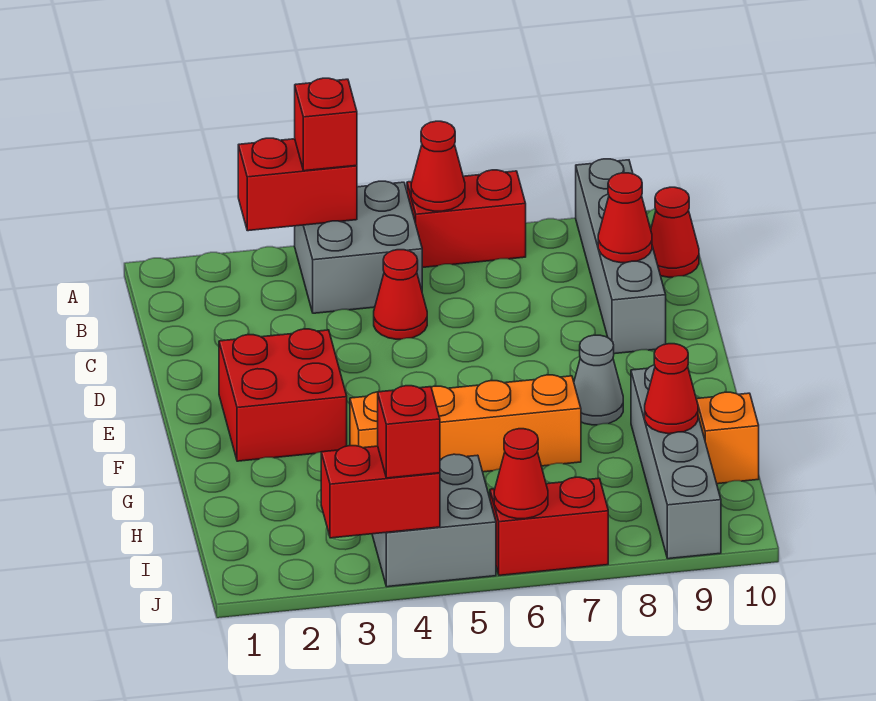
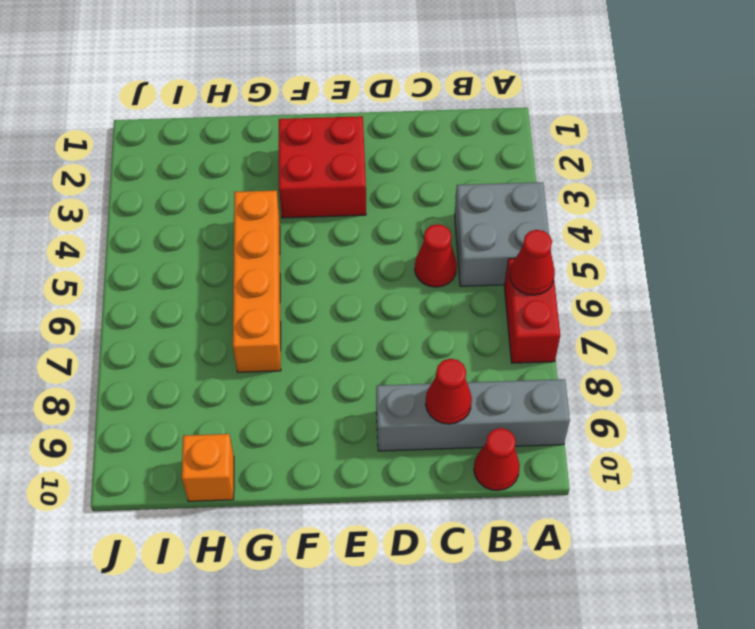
none -> grey cone F8 level 1
none -> grey brick G9:J9 level 1
none -> grey brick I4:J5 level 1

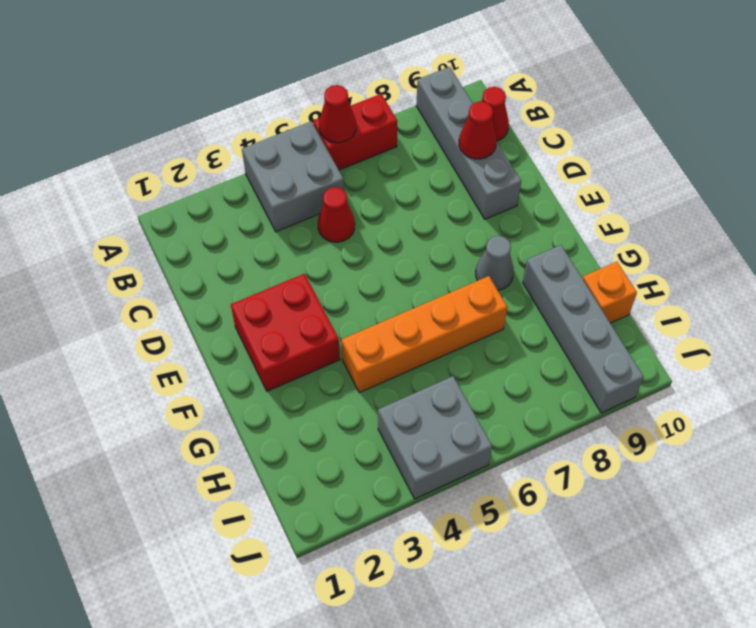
none -> red brick J6:J7 level 1
none -> red brick A3:A4 level 2
none -> red cone H9 level 2

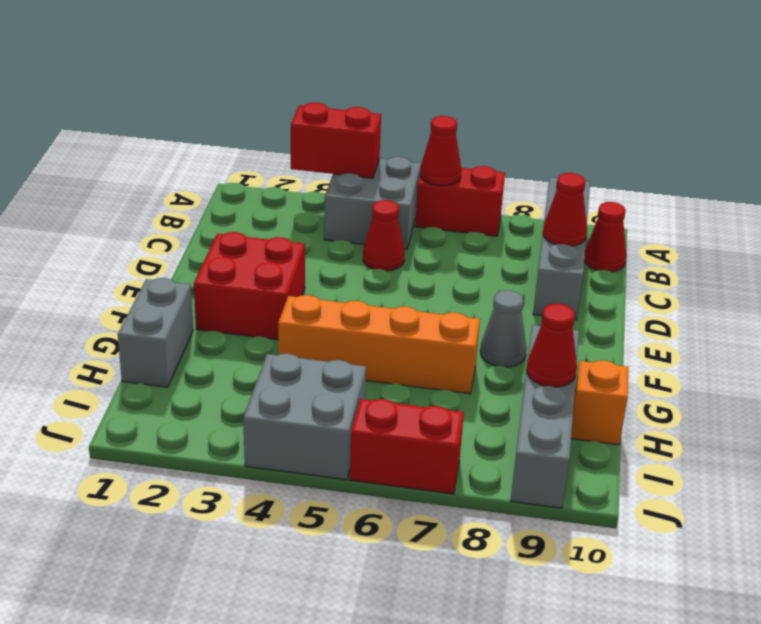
grey brick G1:H1 level 1 -> none
none -> red brick J3:J4 level 2
none -> red cone J6 level 2
none -> red brick A4 level 3

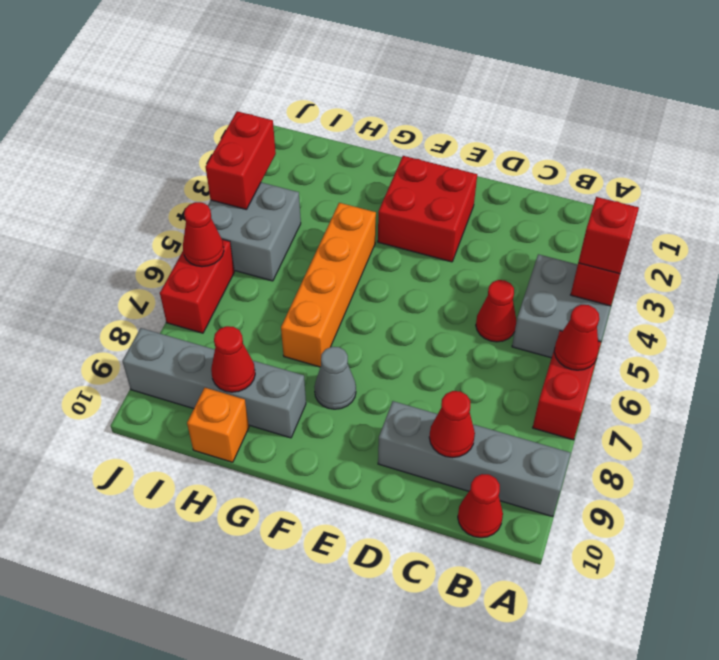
none -> red brick J4 level 3

